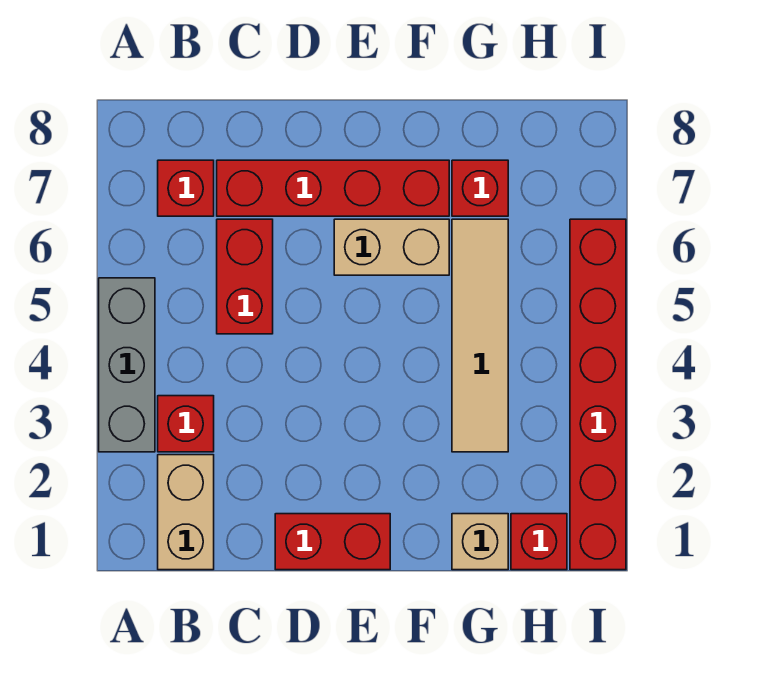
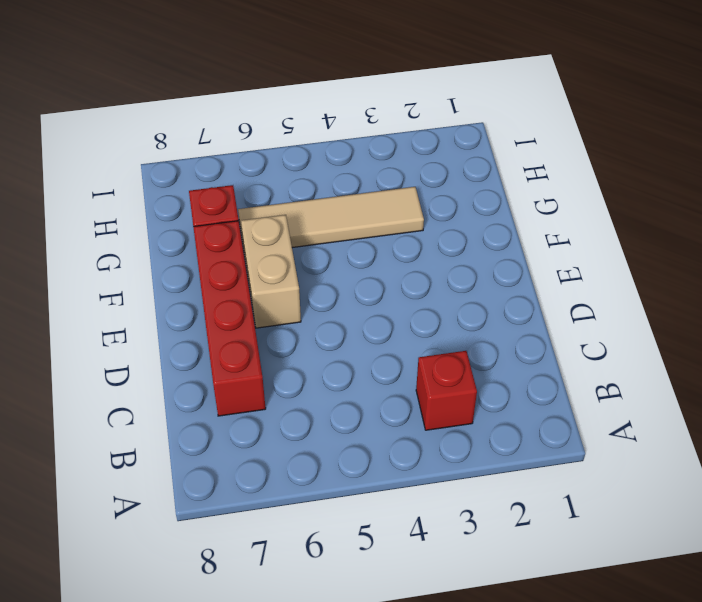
none -> grey brick A3:A5 level 1
none -> tan brick B1:B2 level 1
none -> red brick B7 level 1

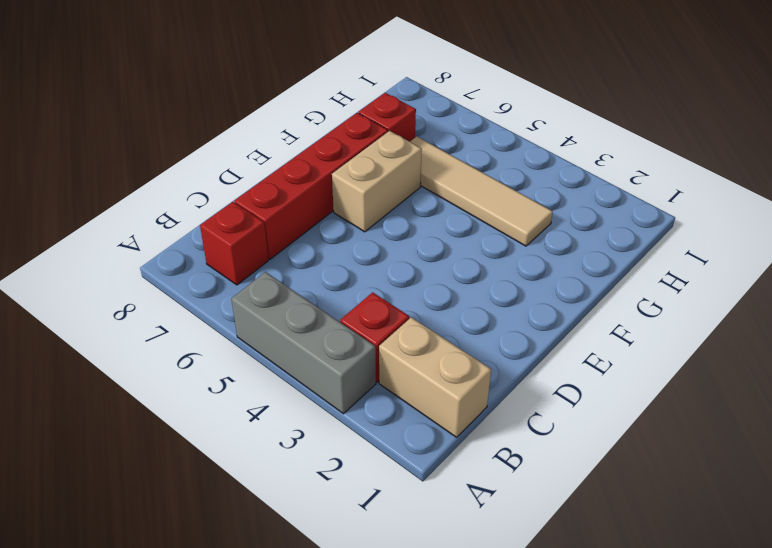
none -> red brick C5:C6 level 1
none -> red brick D1:E1 level 1
none -> tan brick G1 level 1

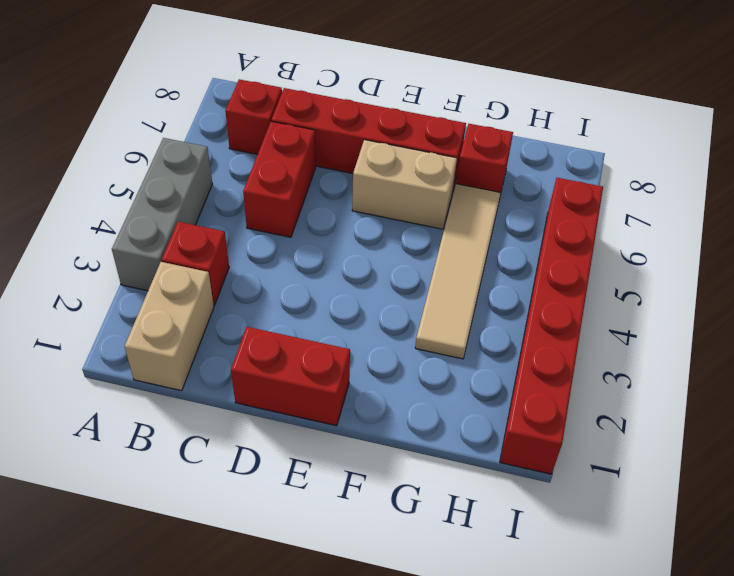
none -> tan brick G1 level 1
none -> red brick H1 level 1

